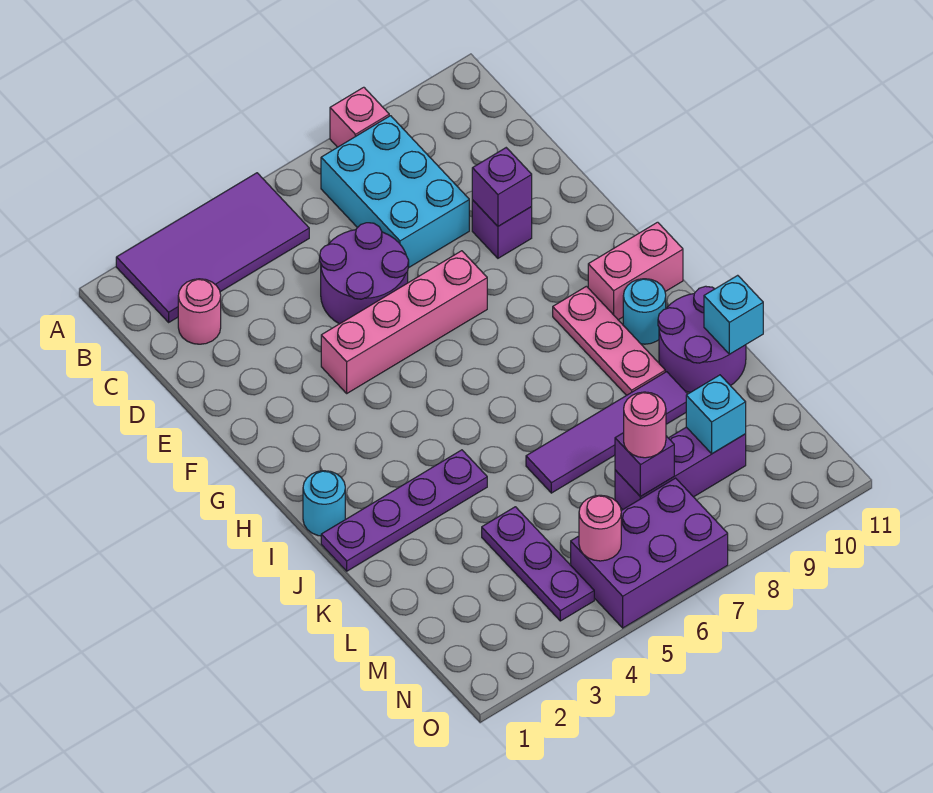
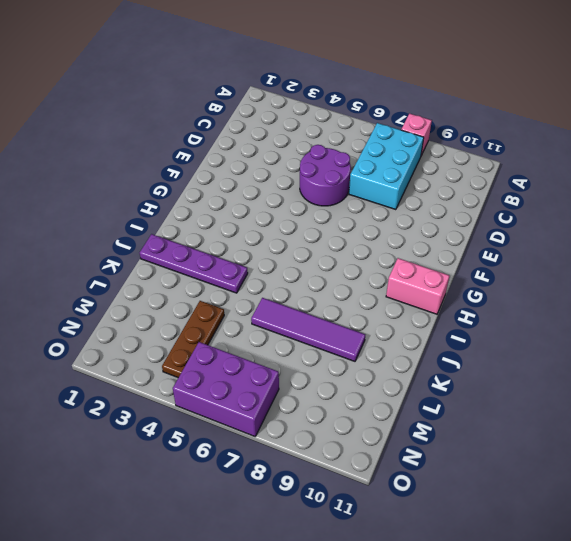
brown plate L4:N4 level 1 -> purple plate L4:N4 level 1
none -> purple tile A2:B5 level 1
none -> pink round brick C2 level 1
none -> purple brick E9 level 1

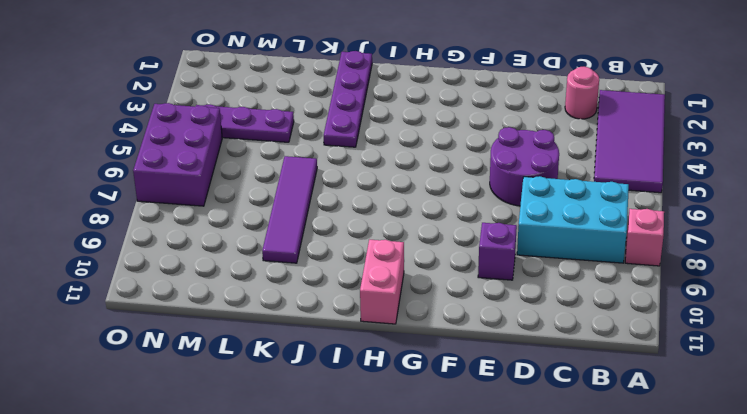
none -> pink brick F4:F7 level 1
none -> pink plate H9:J9 level 1
none -> cyan round brick I1 level 1

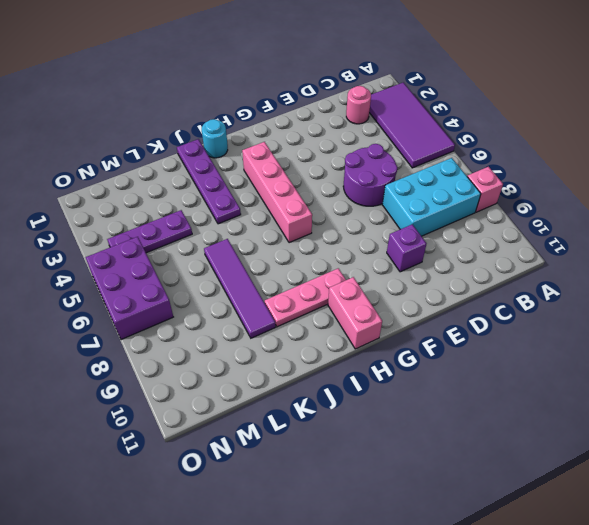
pink brick H3:H6 level 1 -> pink brick F4:F7 level 1
none -> cyan round brick I10 level 1
none -> purple round brick J10:K11 level 1
none -> purple brick M7:M9 level 1

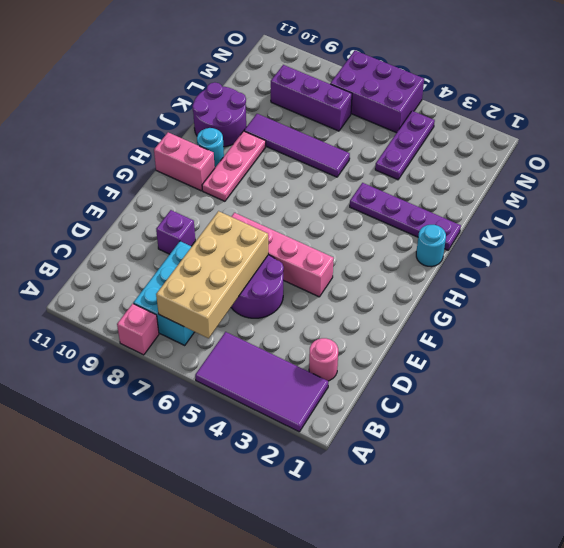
tan brick B6:E7 level 2 -> none
none -> purple brick E9 level 2
none -> cyan brick K11 level 2
none -> purple brick M7 level 2

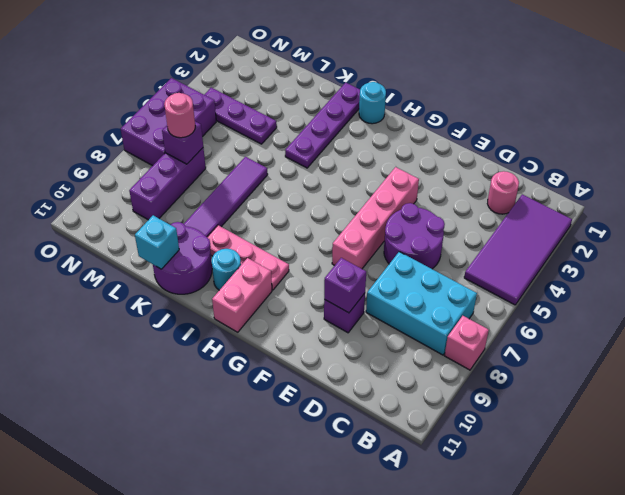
none -> cyan brick M9 level 2
none -> pink round brick N5 level 2

